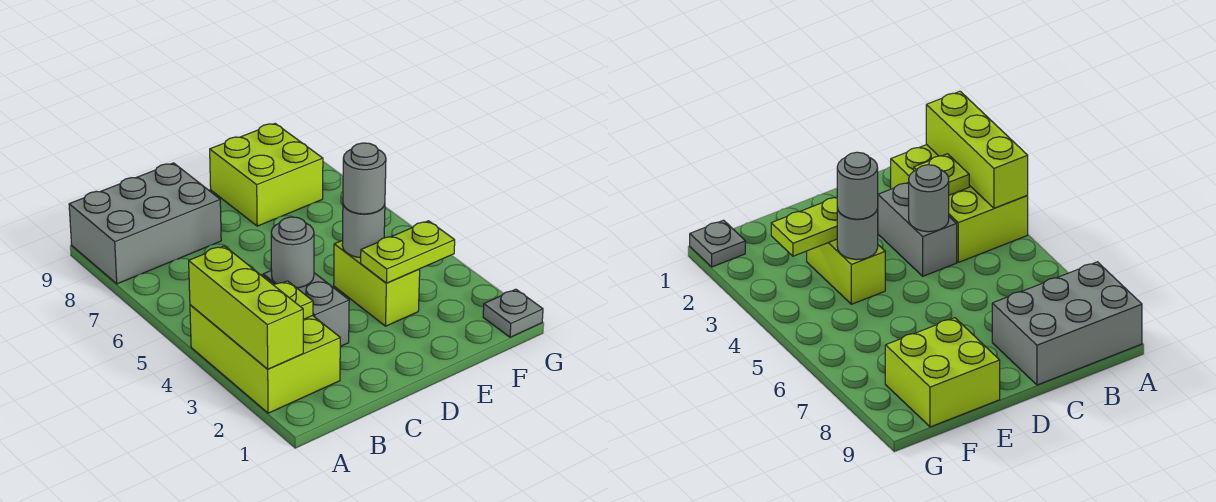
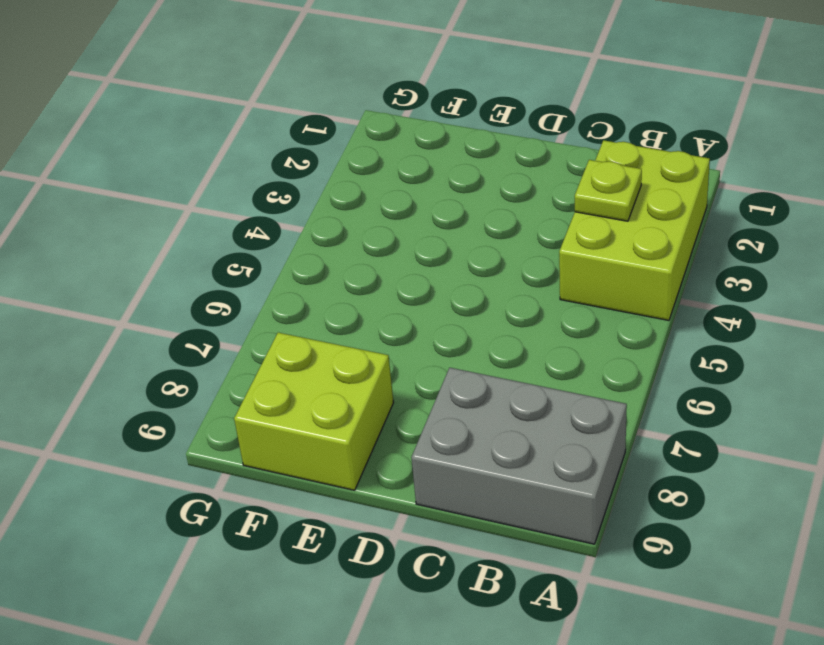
none -> grey brick C3:C4 level 1
none -> lime brick E3:E4 level 1
none -> grey plate G1 level 1

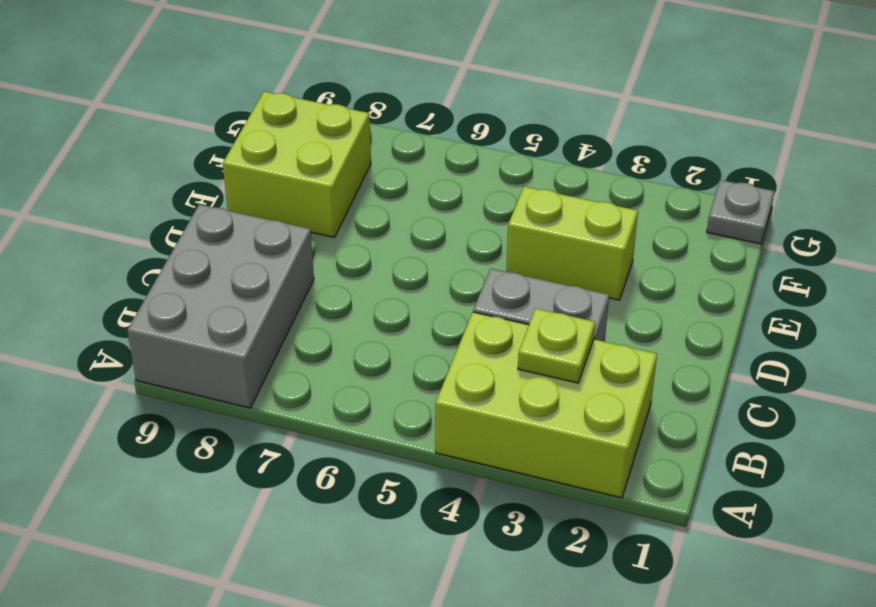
none -> lime brick A2:A4 level 2
none -> grey round brick C4 level 2
none -> lime plate E3:F3 level 2

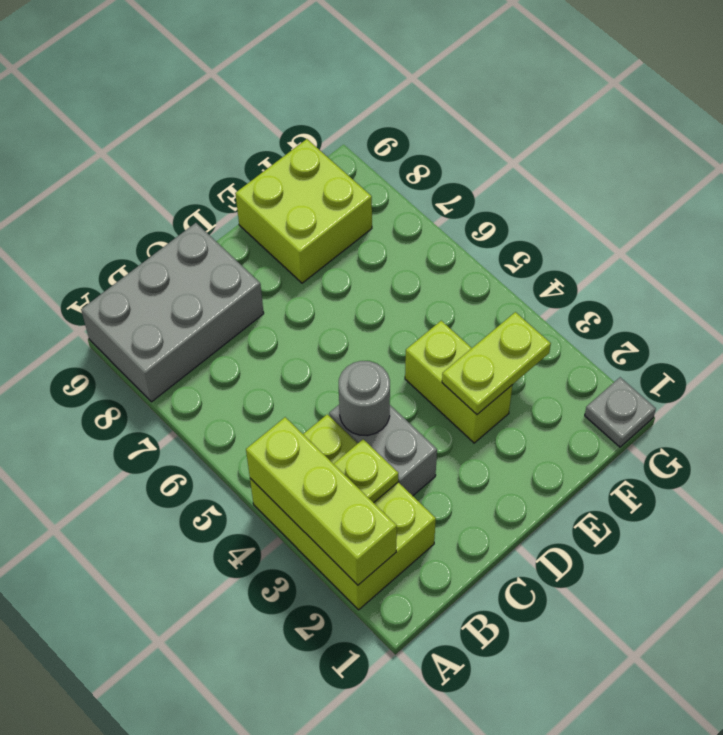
none -> grey round brick E4 level 2
none -> grey round brick E4 level 3

